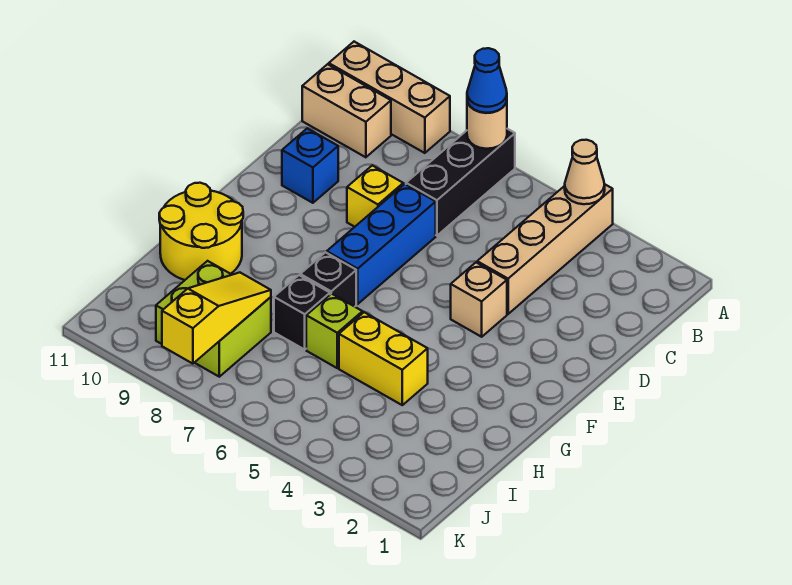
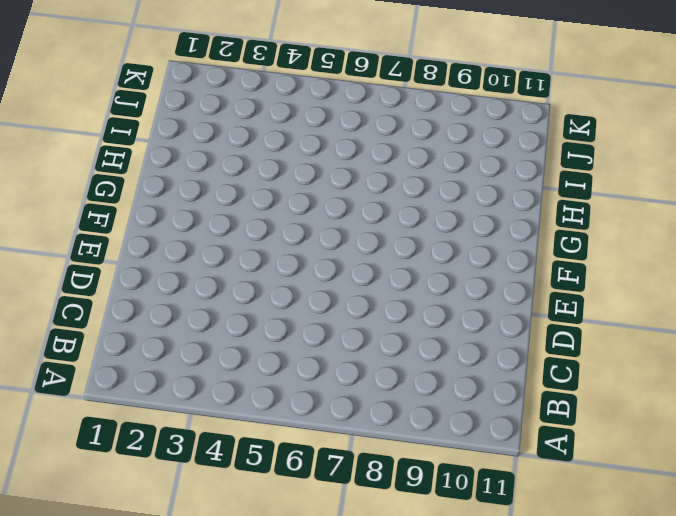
none -> tan brick A4:D4 level 1
none -> black brick A7:C7 level 1
none -> tan brick A9:A11 level 1

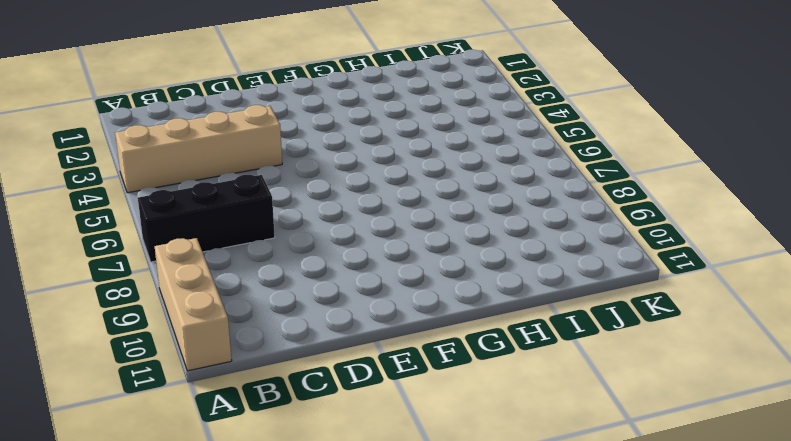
none -> tan brick B10:B11 level 1
none -> blue brick D7:F7 level 1
none -> yellow brick D8 level 1

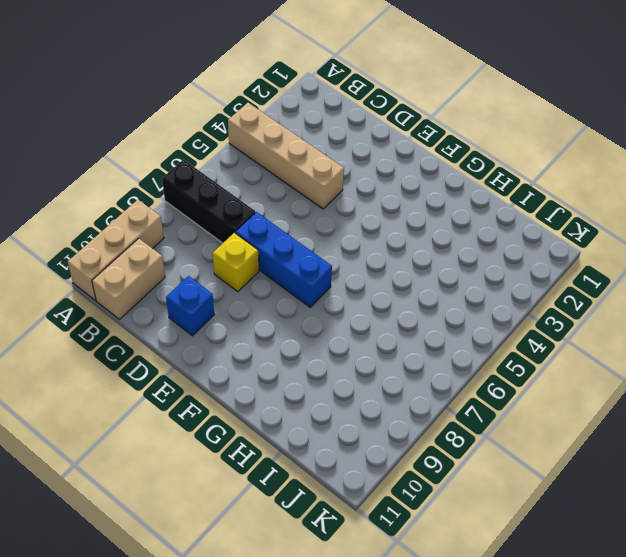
none -> tan brick E4 level 1
none -> black brick G7 level 1
none -> yellow round brick G10:H11 level 1

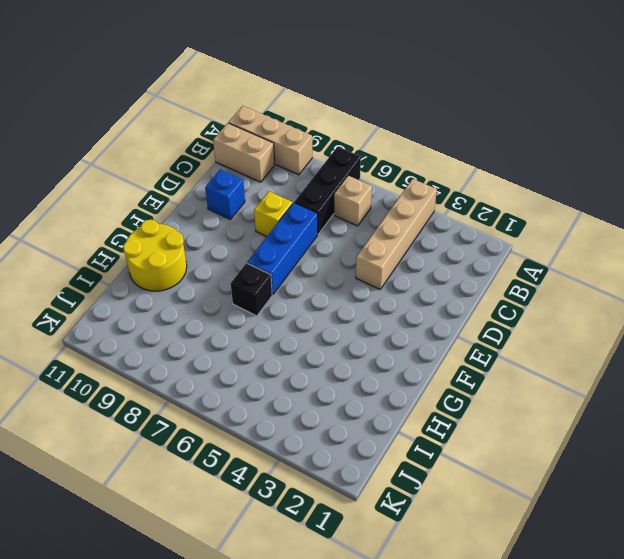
tan brick B6 level 1 -> tan brick E4 level 1
none -> yellow brick H4:H5 level 1
none -> lime brick H6 level 1
none -> black brick H7 level 1

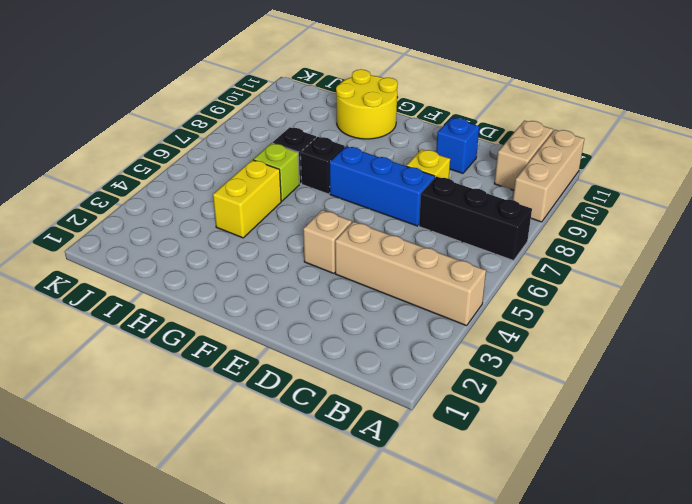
none -> lime brick I8:J9 level 1
none -> tan cone A4 level 2
none -> tan round brick A7 level 2

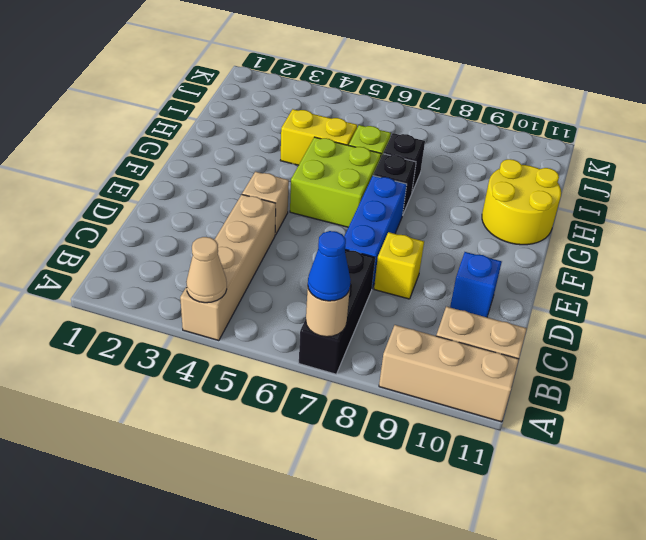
lime brick F5:G6 level 1 -> lime brick I8:J9 level 1
none -> yellow slope I8:K8 level 2 top K

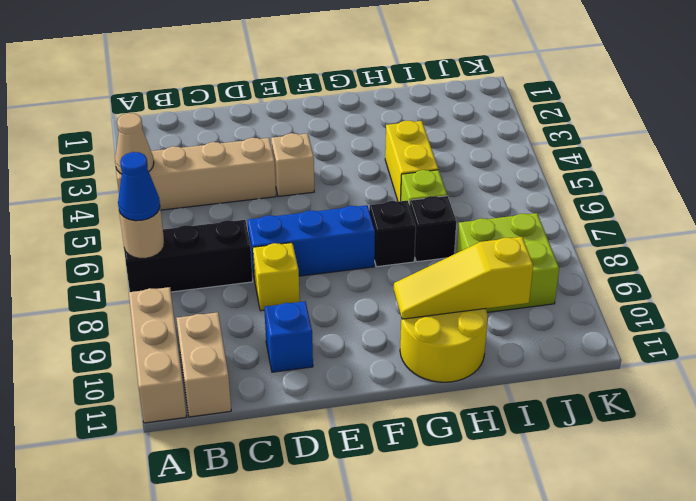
yellow slope G10:I10 level 2 top I -> yellow slope I8:K8 level 2 top K

